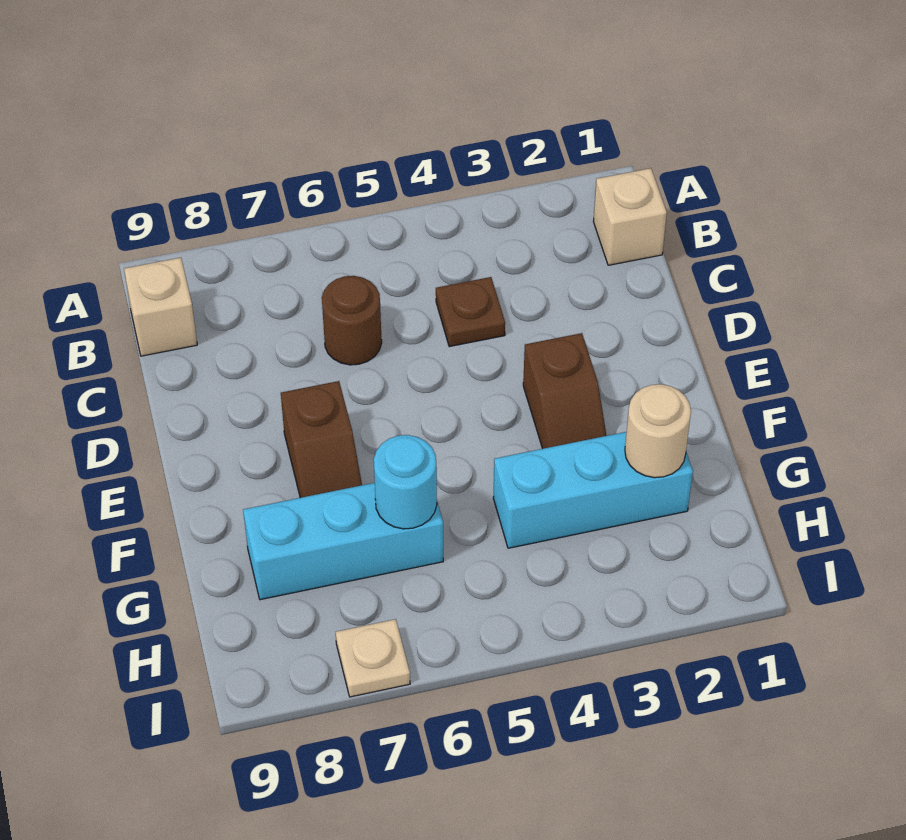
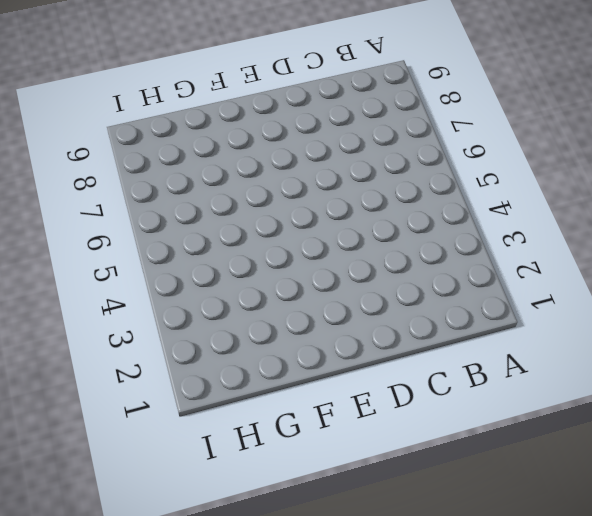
none -> tan brick B1 level 1
none -> tan brick B9 level 1

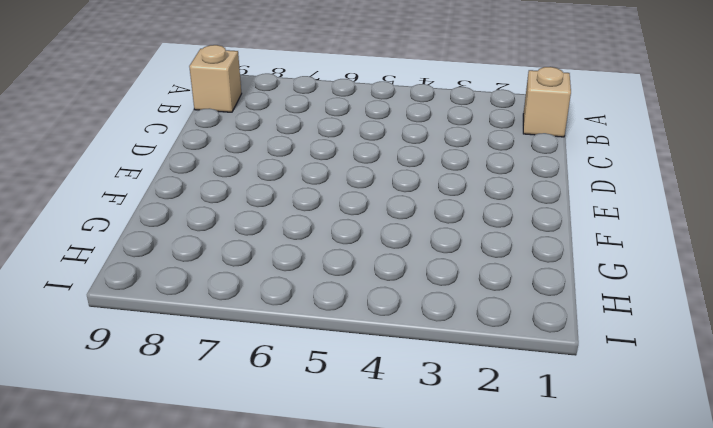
none -> brown plate C4 level 1
none -> brown round brick C6 level 1

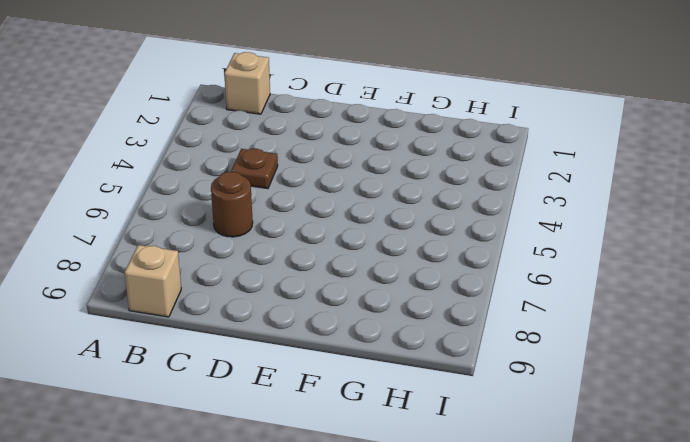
none -> brown slope E3:F3 level 1 top E
none -> brown slope E7:F7 level 1 top E

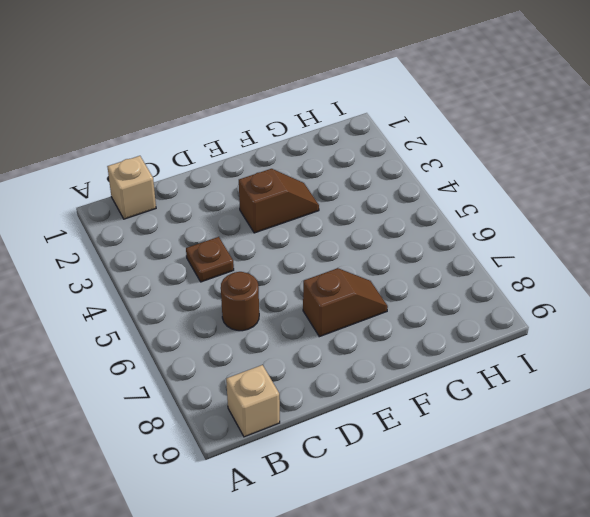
none -> cyan brick G2:G4 level 1
none -> cyan brick G6:G8 level 1

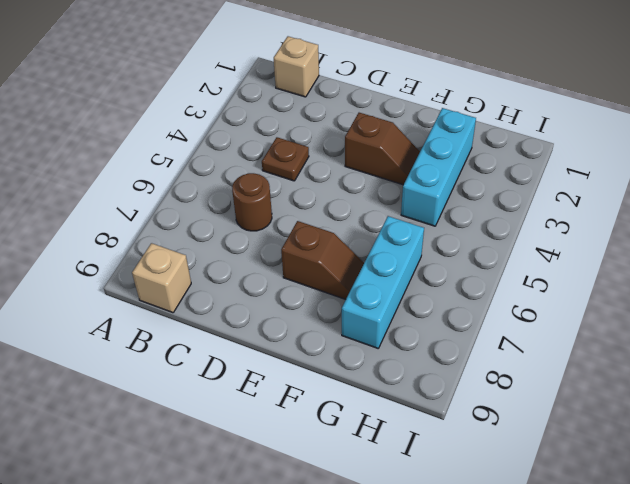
none -> tan plate I7 level 1
none -> tan round brick G2 level 2

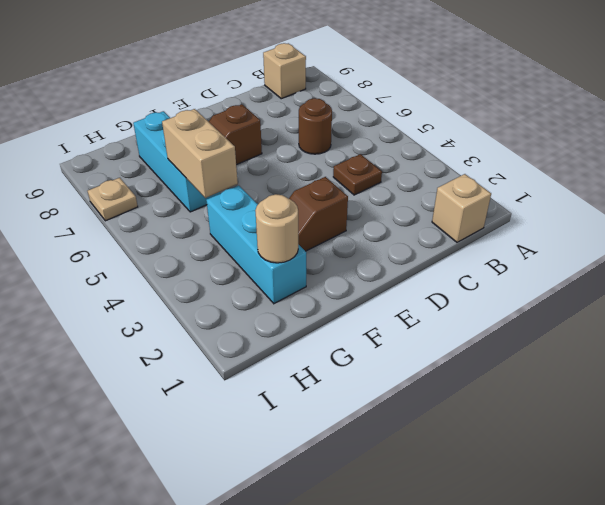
tan brick G5:G6 level 2 -> cyan round brick G6 level 2

